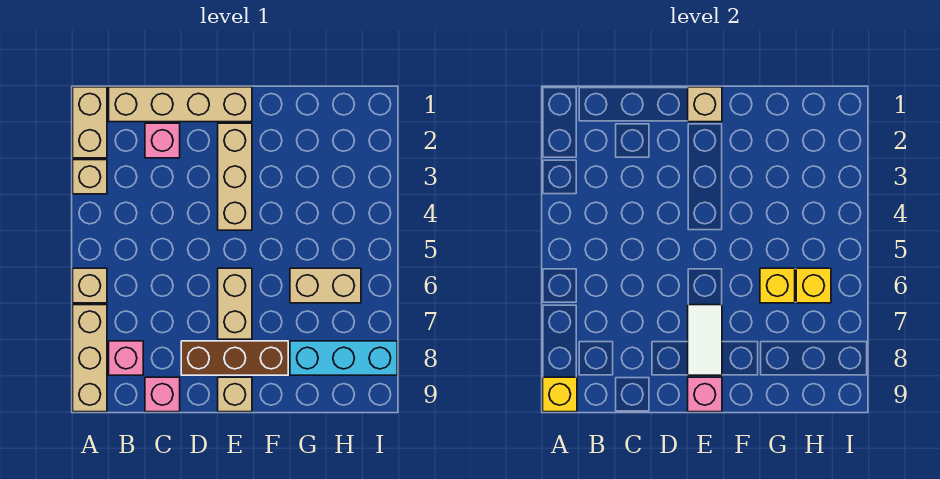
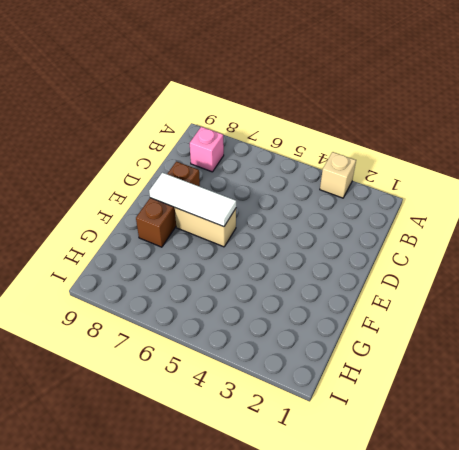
white tile E6:E8 level 2 -> white tile E7:E8 level 2
none -> tan brick A1:A2 level 1
none -> tan brick A6 level 1
none -> tan brick A7:A9 level 1

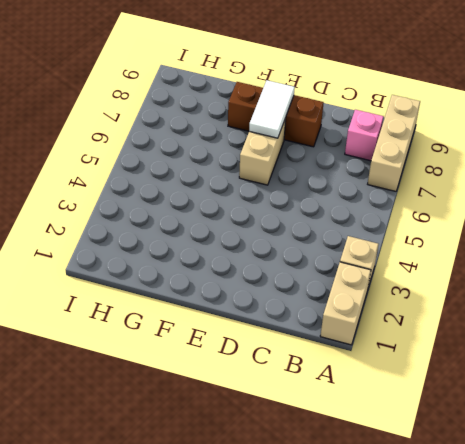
none -> tan brick A6 level 1
none -> tan brick B1:E1 level 1
none -> pink brick C2 level 1

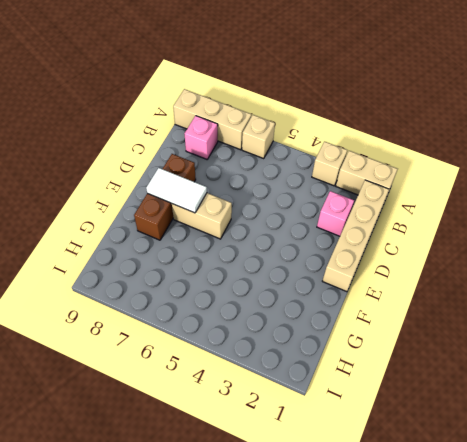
none -> pink brick C9 level 1
none -> tan brick E2:E4 level 1
none -> tan brick E9 level 1

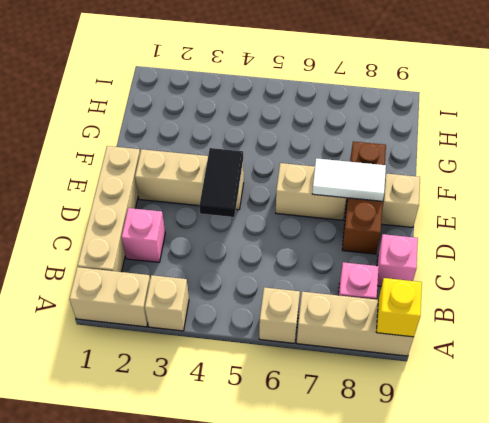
black tile D4:E4 level 2 -> none
none -> tan brick G6:H6 level 1
none -> cyan brick G8:I8 level 1
none -> tan brick E1 level 2

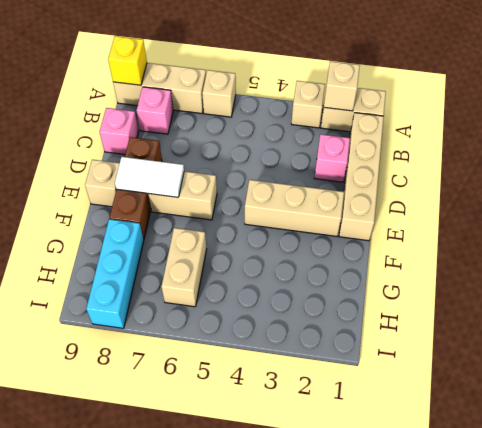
tan brick A2 level 2 -> tan brick E1 level 2
none -> pink brick E9 level 2
none -> yellow brick G6 level 2
none -> yellow brick H6 level 2

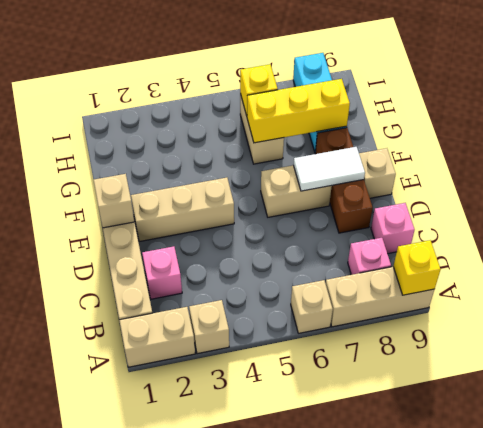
yellow brick G6:G8 level 2 -> yellow brick G6 level 2
none -> pink brick E9 level 2

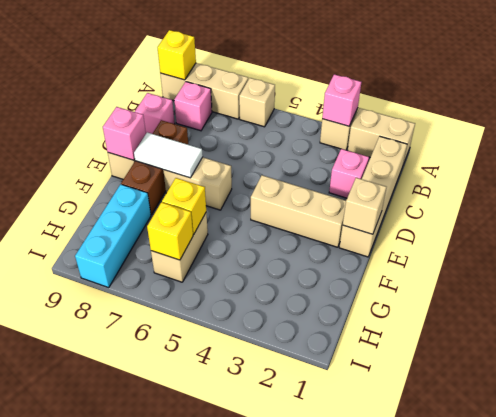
pink brick A3 level 2 -> none

